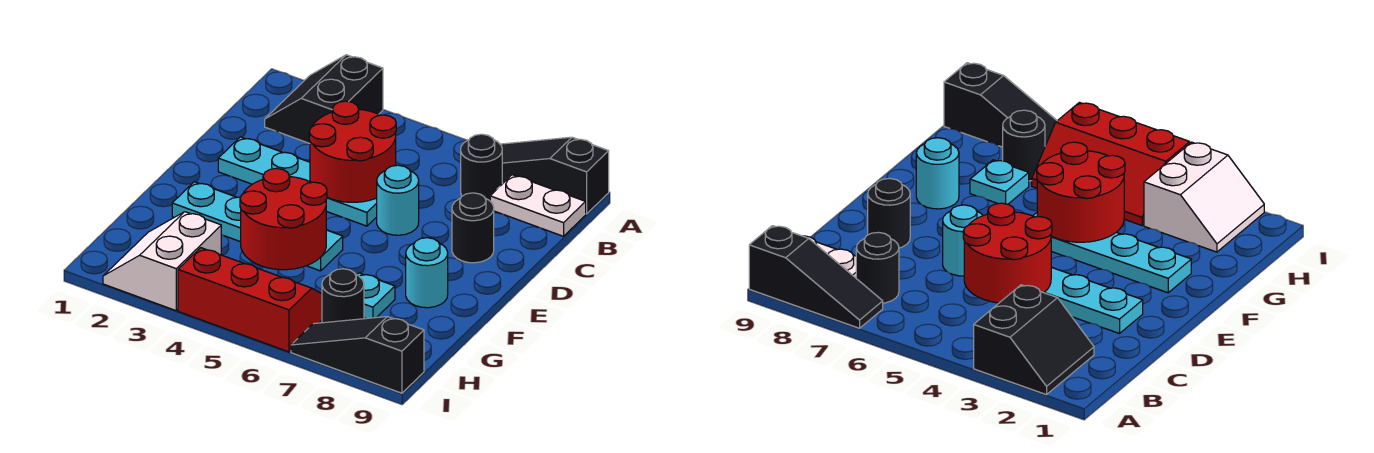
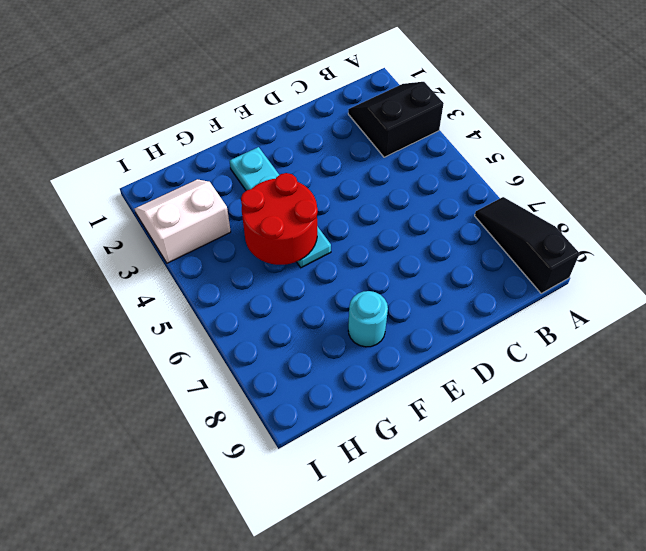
none -> black round brick B7 level 1
none -> white plate B8:B9 level 1
none -> cyan plate D2:D5 level 1

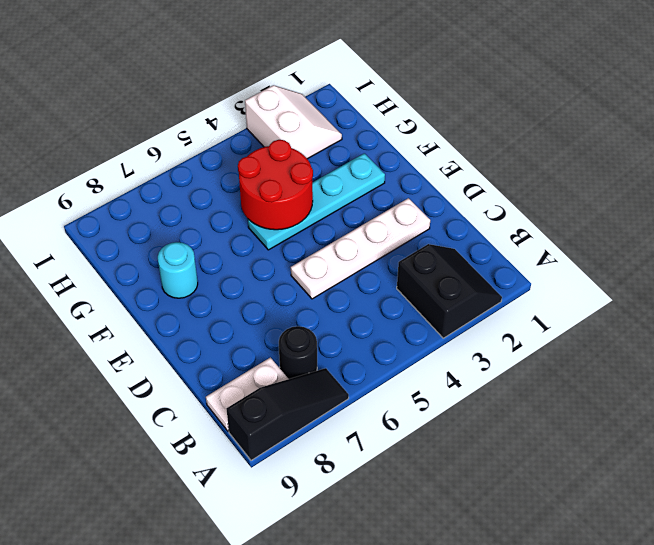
white plate D2:D5 level 1 -> cyan plate D2:D5 level 1
none -> cyan round brick D6 level 1
none -> black round brick D8 level 1
none -> cyan plate G7 level 1

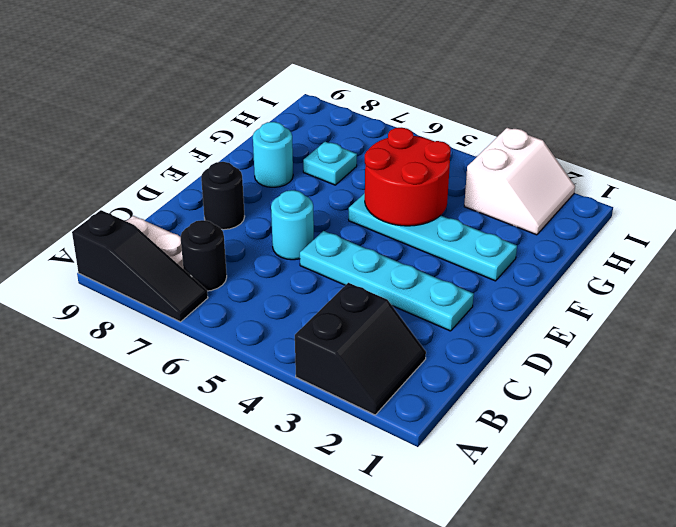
none -> red slope H4:I6 level 1 top I
none -> black round brick H7 level 1
none -> black slope I7:I9 level 1 top 9

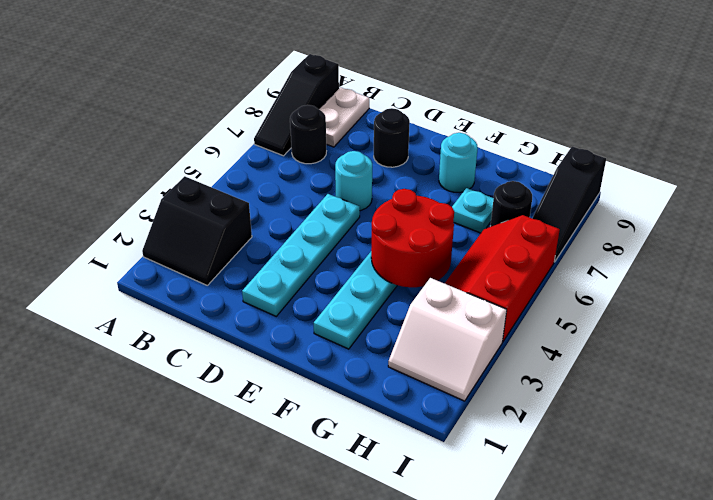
none -> red round brick C4:D5 level 2

